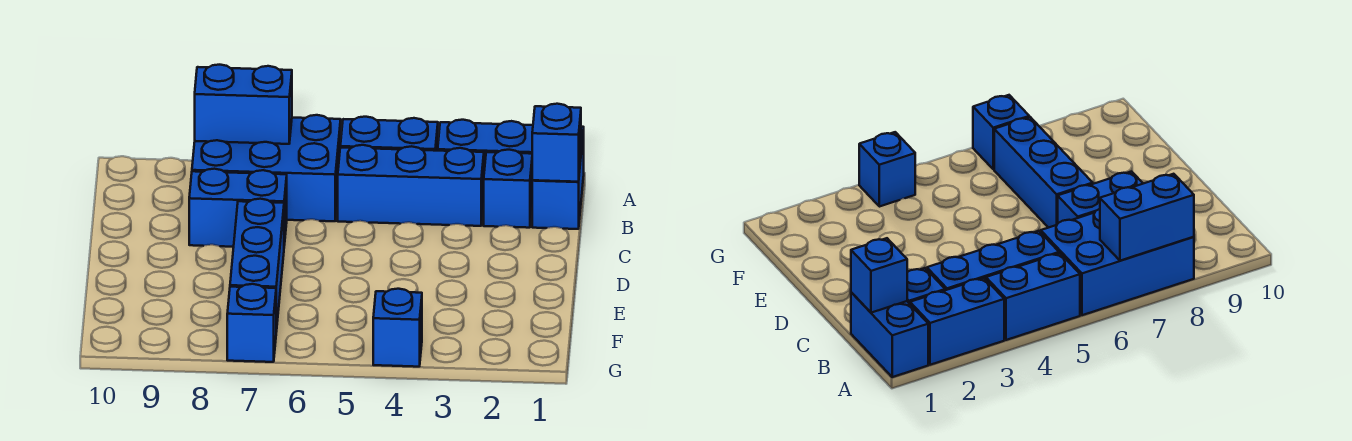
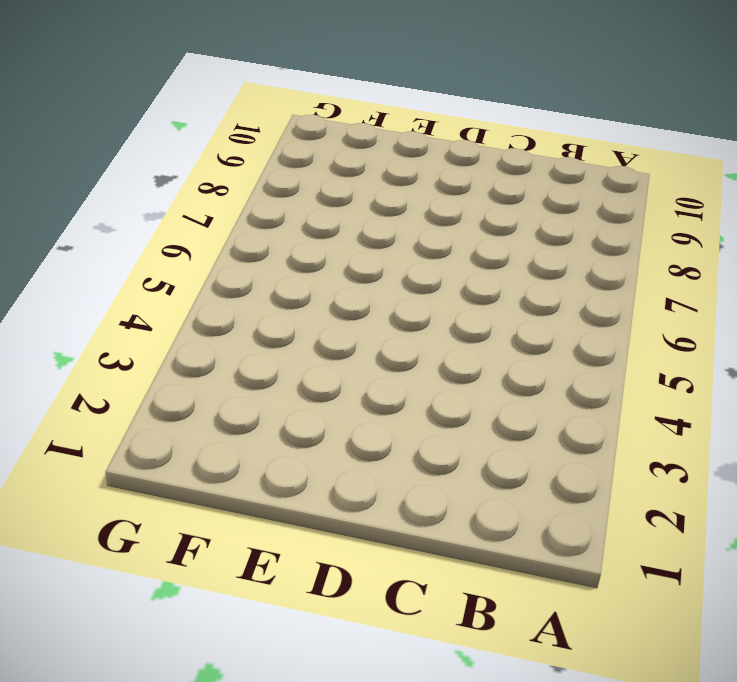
none -> blue brick A1:B1 level 1
none -> blue brick A2:A3 level 1
none -> blue brick A4:A5 level 1

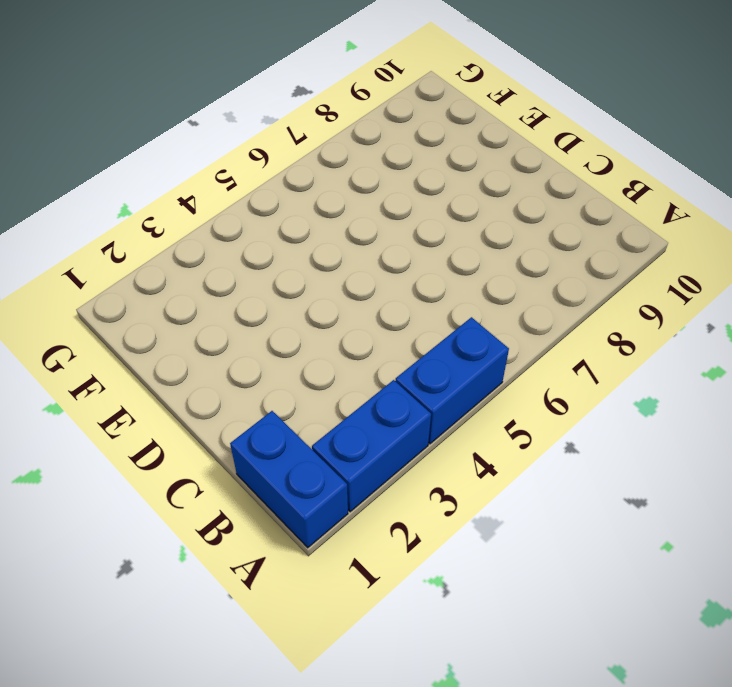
none -> blue brick A6:B8 level 1
none -> blue brick B2 level 1
none -> blue brick B3:B5 level 1

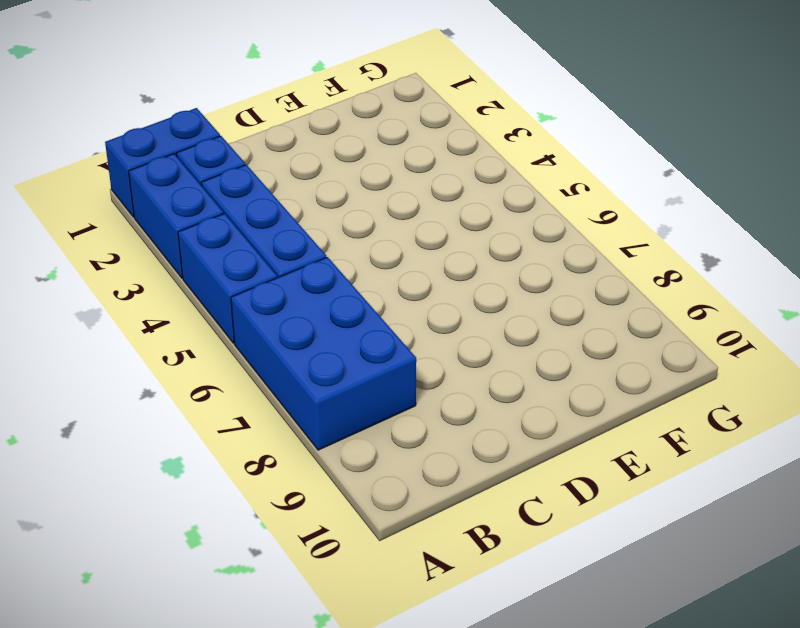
none -> blue brick C7:C8 level 1
none -> blue brick D7:F7 level 1
none -> blue brick G4 level 1

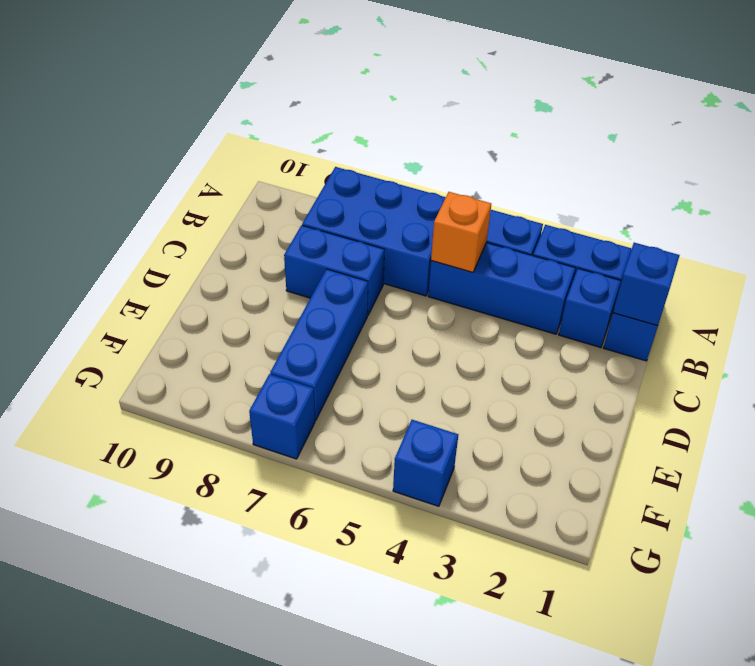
orange brick B5 level 2 -> none
none -> blue brick A7:A8 level 2

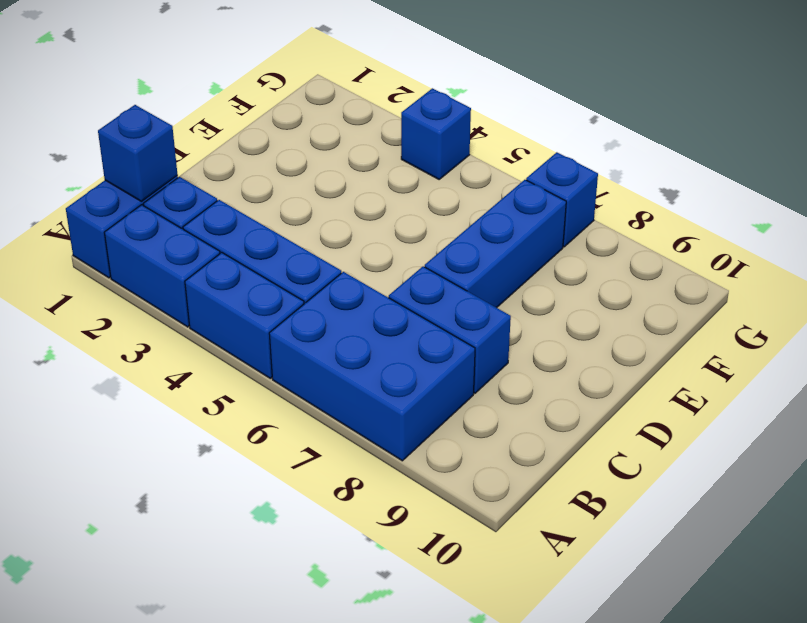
none -> blue brick A7:A8 level 2

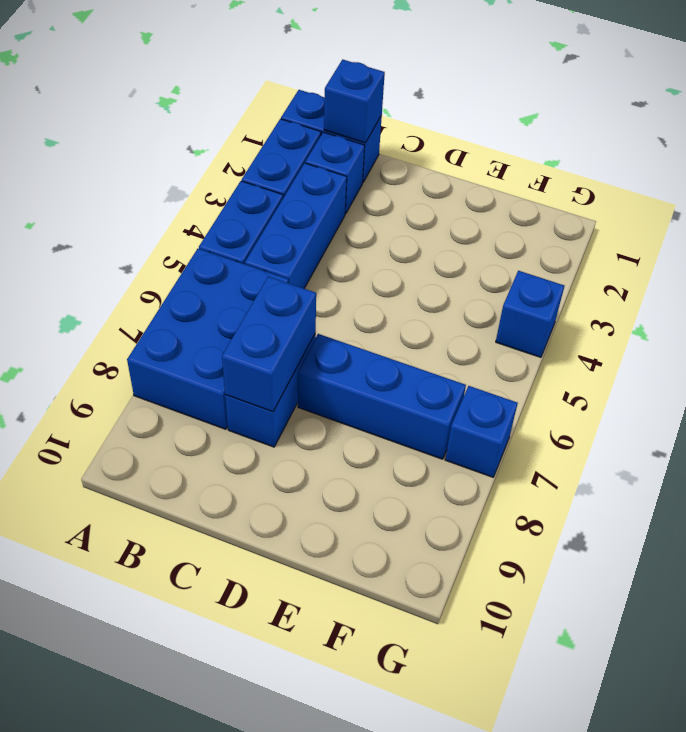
blue brick C7:C8 level 2 -> blue brick A7:A8 level 2

